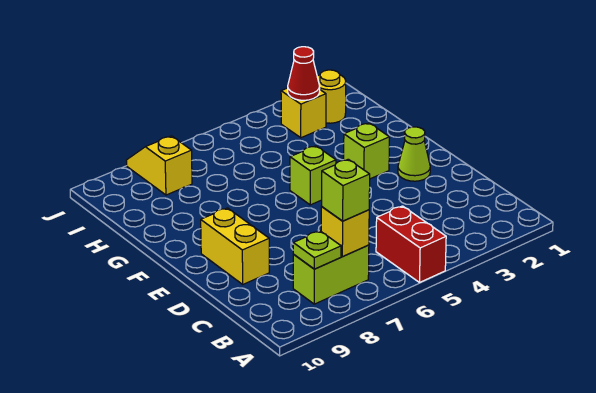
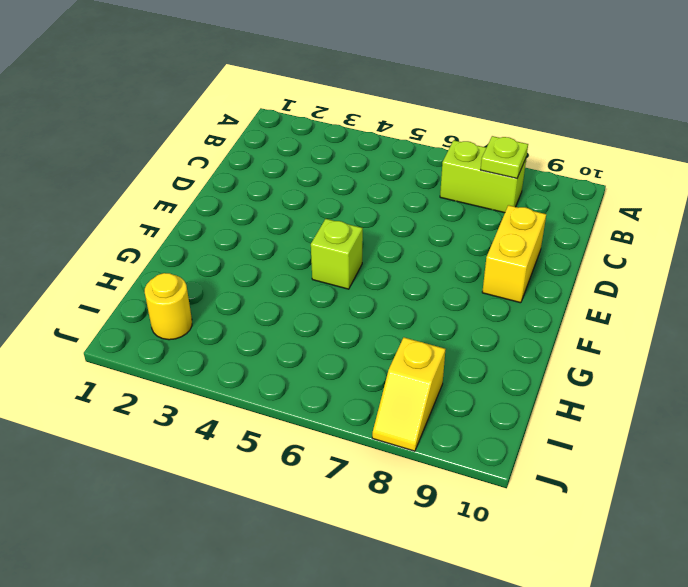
none -> red brick A5:B5 level 1
none -> lime cone E2 level 1
none -> lime brick F3 level 1

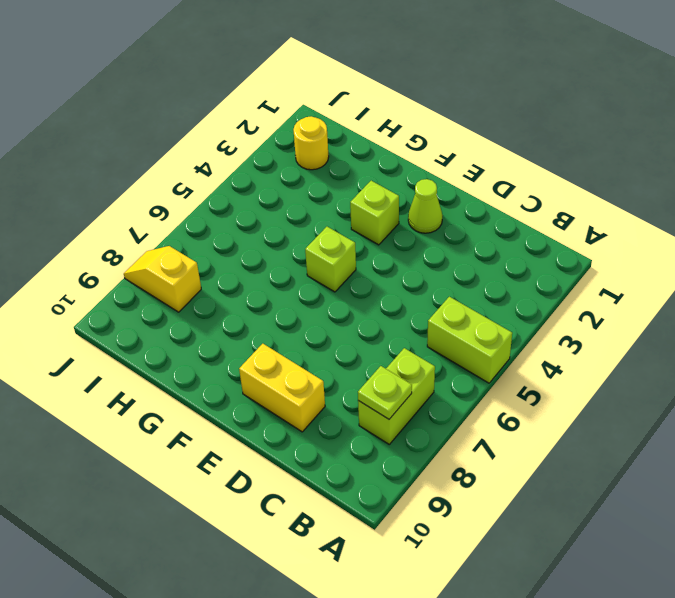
lime brick A5:B5 level 1 -> red brick A5:B5 level 1
none -> yellow brick I3 level 1
none -> yellow brick B7 level 2
none -> red cone I3 level 2

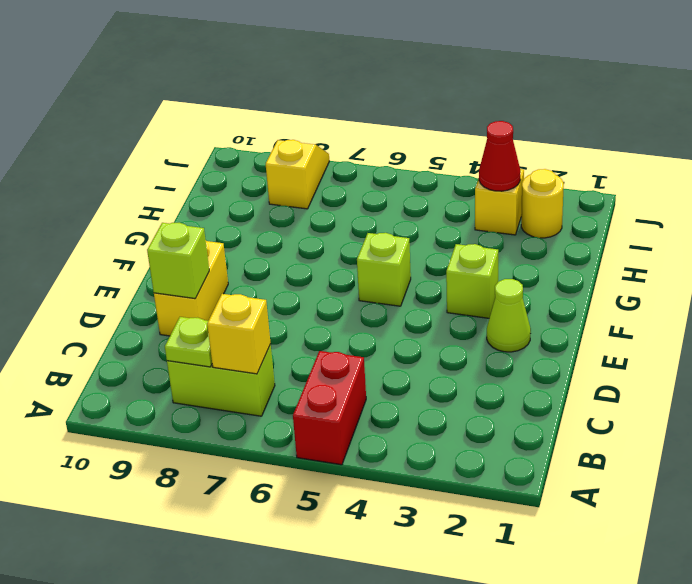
lime brick D9 level 2 -> lime brick B7 level 3

